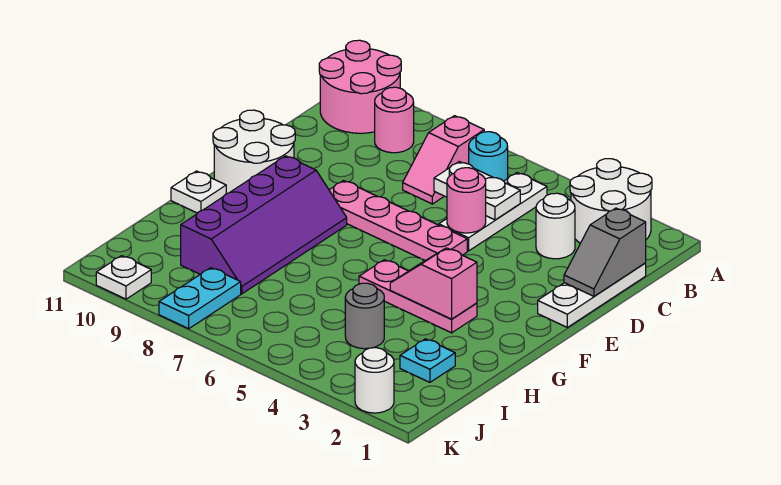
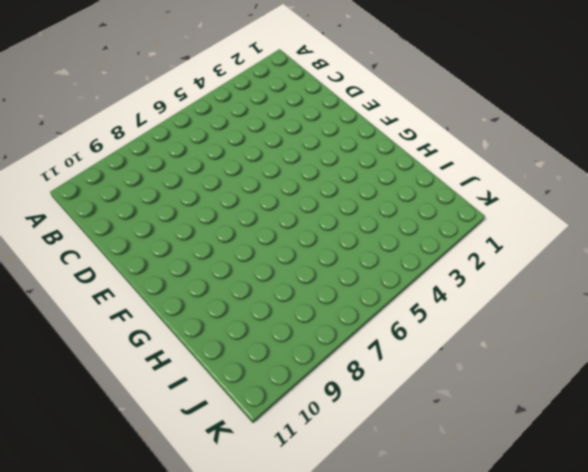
none -> white round brick A2:B3 level 1
none -> pink round brick A10:B11 level 1
none -> white plate B5:D5 level 1

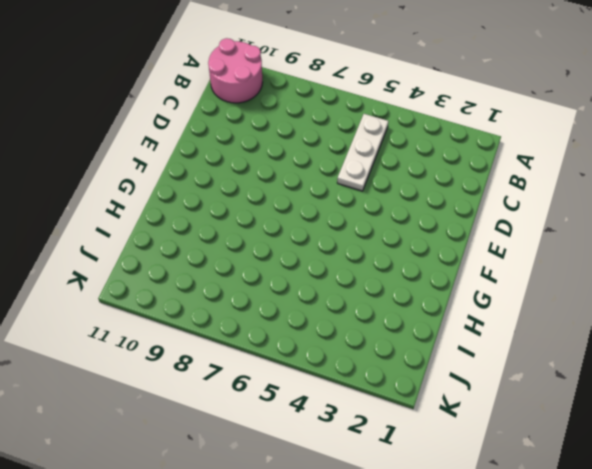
none -> white round brick A2:B3 level 1
none -> cyan round brick B6 level 1
none -> pink slope B7:C7 level 1 top B

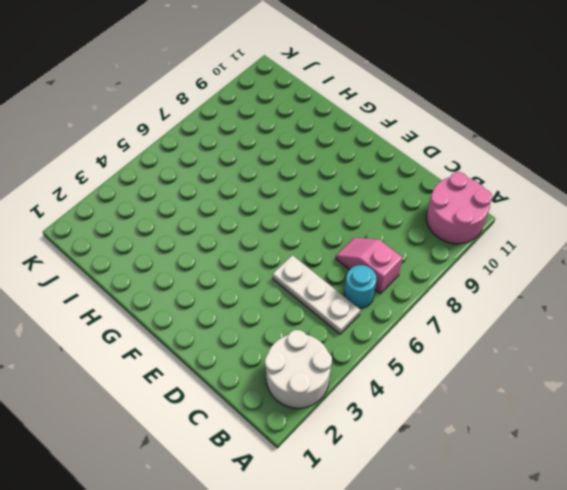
none -> pink round brick B9 level 1
none -> white plate C1:E1 level 1
none -> white round brick C3 level 1

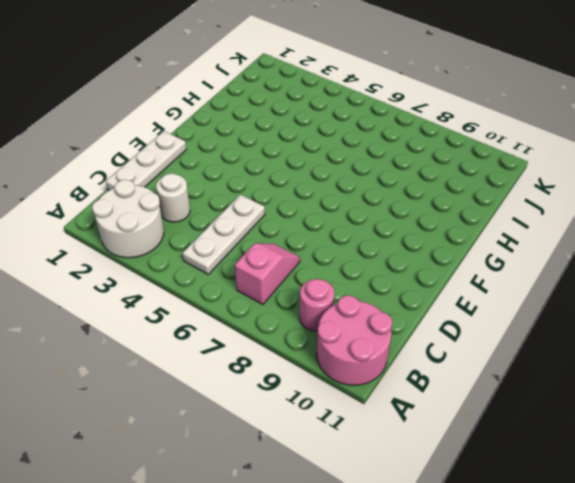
none -> cyan round brick B6 level 1
none -> pink plate E5:E8 level 1
none -> white round brick E10:F11 level 1

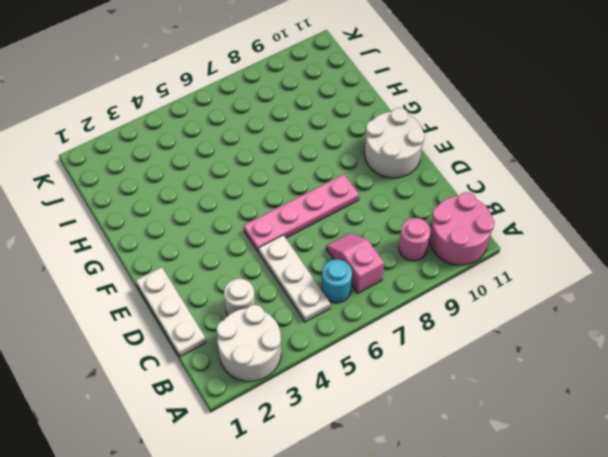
none -> purple slope F8:I9 level 1 top 9
none -> pink plate G3:G5 level 1
none -> white plate G11 level 1

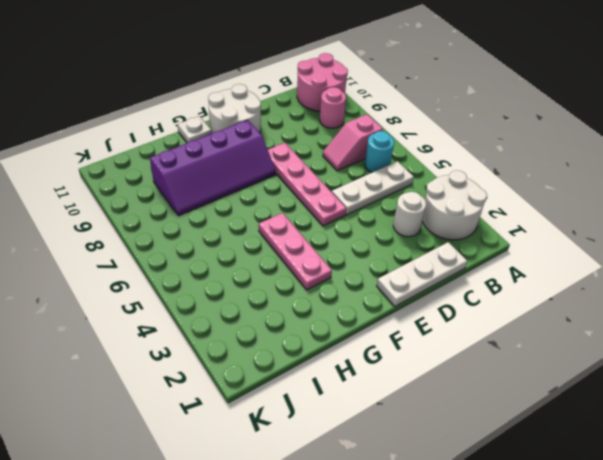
none -> cyan plate I2 level 1
none -> grey round brick I4 level 1
none -> cyan plate J8:K8 level 1

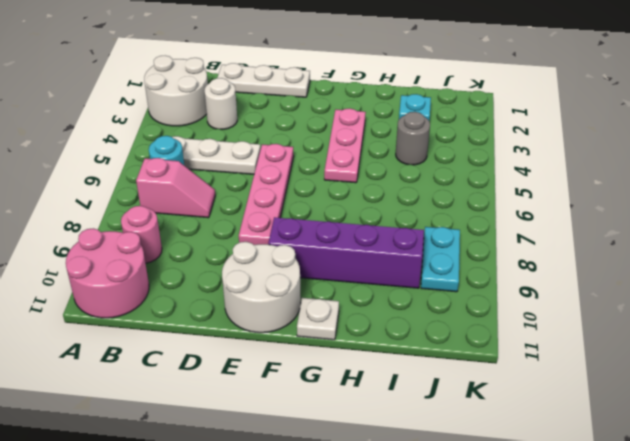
cyan plate J8:J9 level 1 -> cyan plate J8:K8 level 1
none -> white round brick K2 level 1
none -> white plate K10 level 1
none -> grey slope C1:D1 level 2 top C

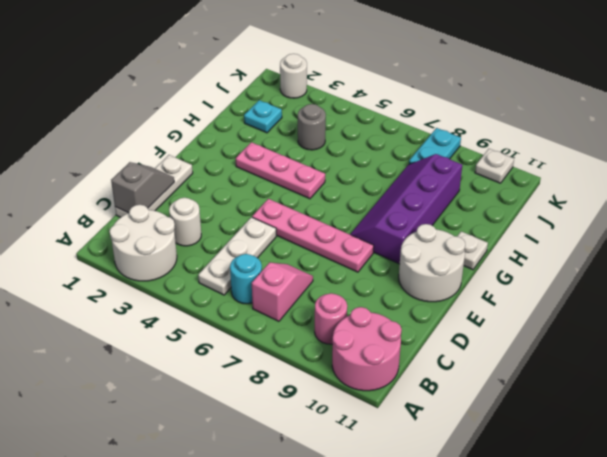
none -> white plate C5:C6 level 2
none -> pink round brick D5 level 2
none -> pink slope G3:G4 level 2 top 3

